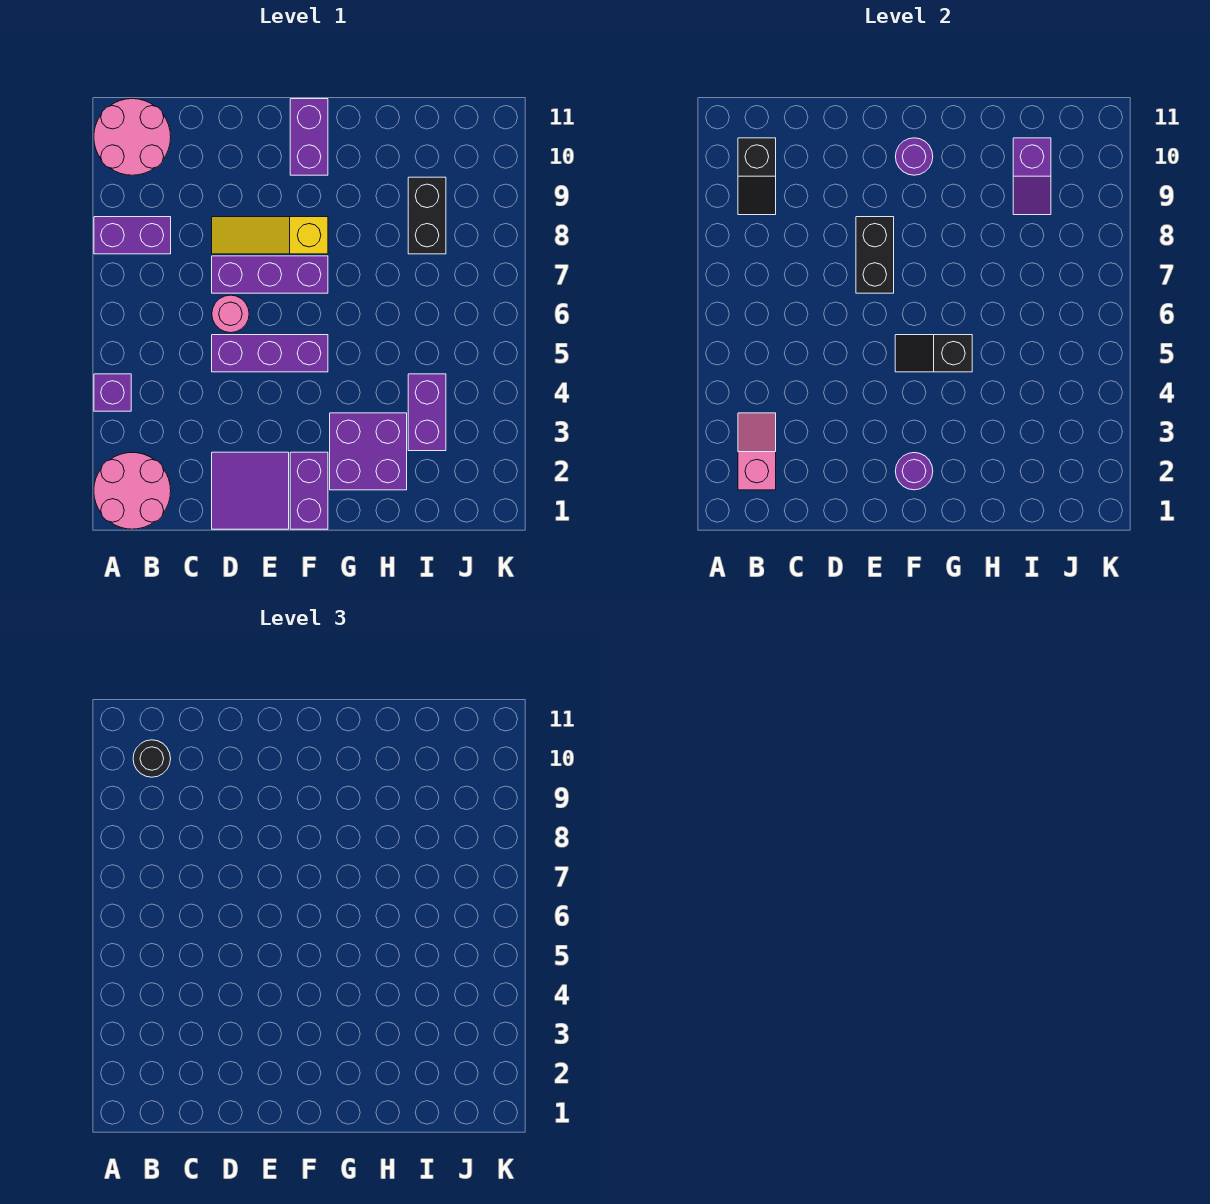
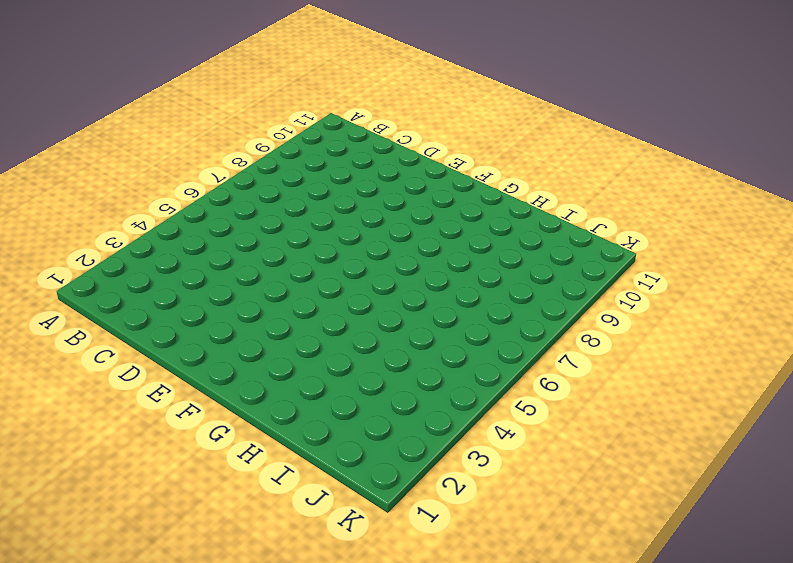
none -> pink round brick A1:B2 level 1
none -> purple brick A4 level 1
none -> purple brick A8:B8 level 1

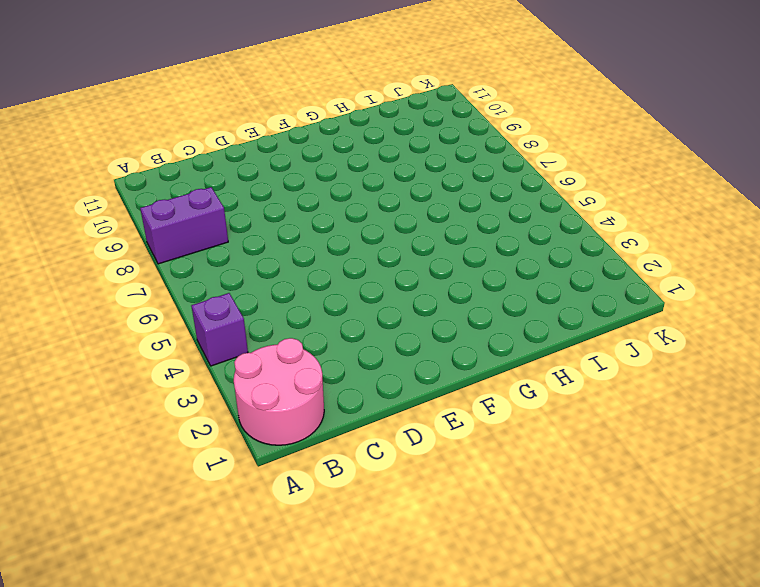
none -> pink round brick A10:B11 level 1
none -> purple tile D1:E2 level 1
none -> purple brick D5:F5 level 1

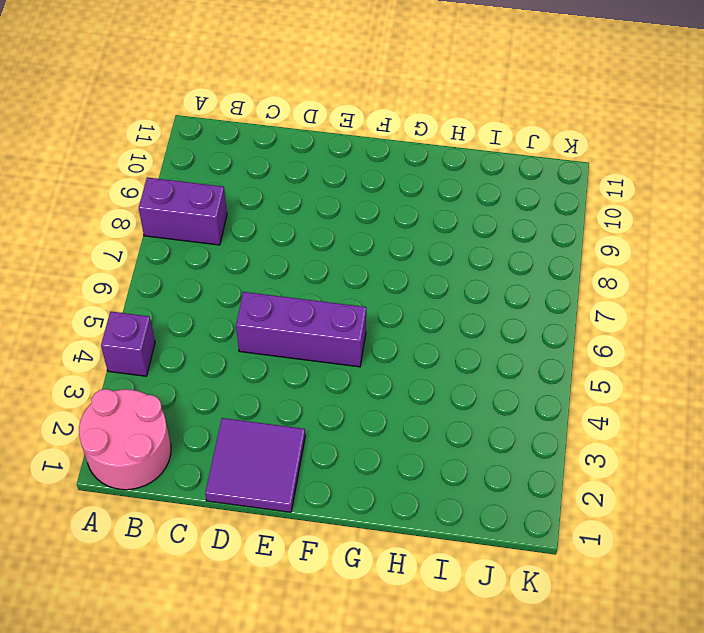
none -> pink round brick A10:B11 level 1
none -> pink round brick D6 level 1
none -> purple brick D7:F7 level 1

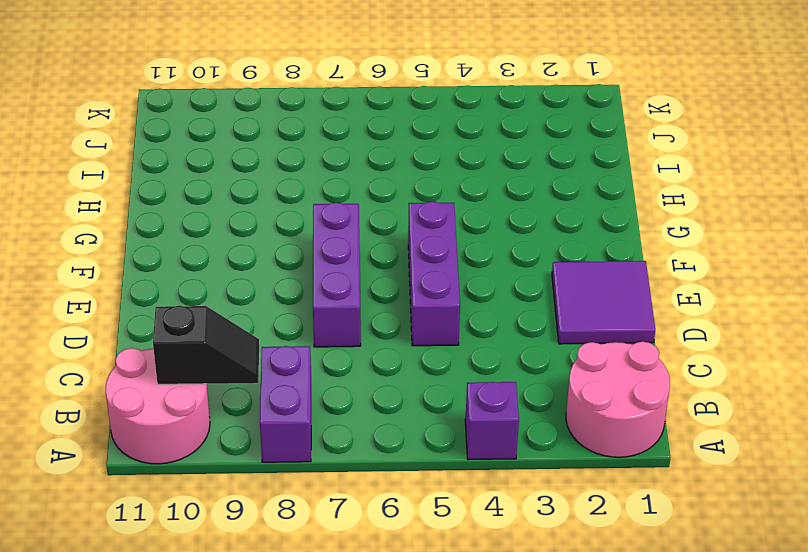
none -> pink round brick D6 level 1
none -> yellow slope D8:F8 level 1 top F
none -> purple brick F1:F2 level 1

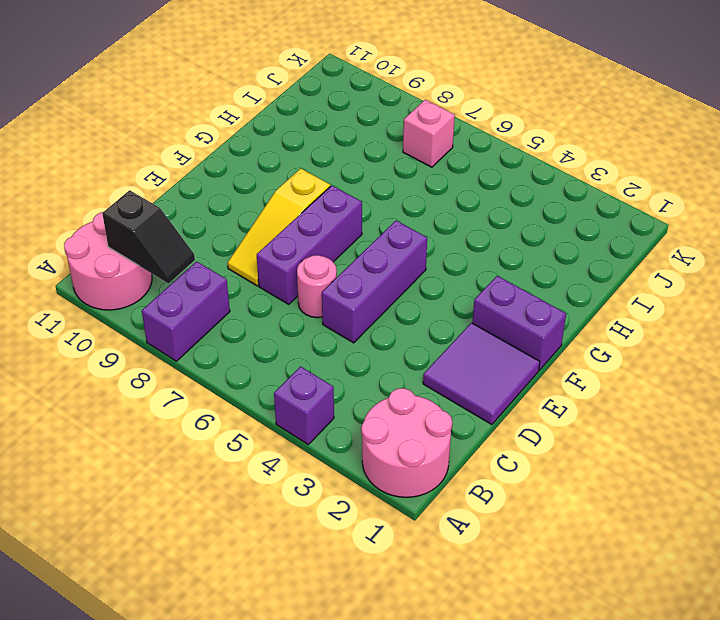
pink brick J7 level 1 -> none
none -> purple brick F10:F11 level 1
none -> purple brick G2:H3 level 1
none -> purple brick I3:I4 level 1

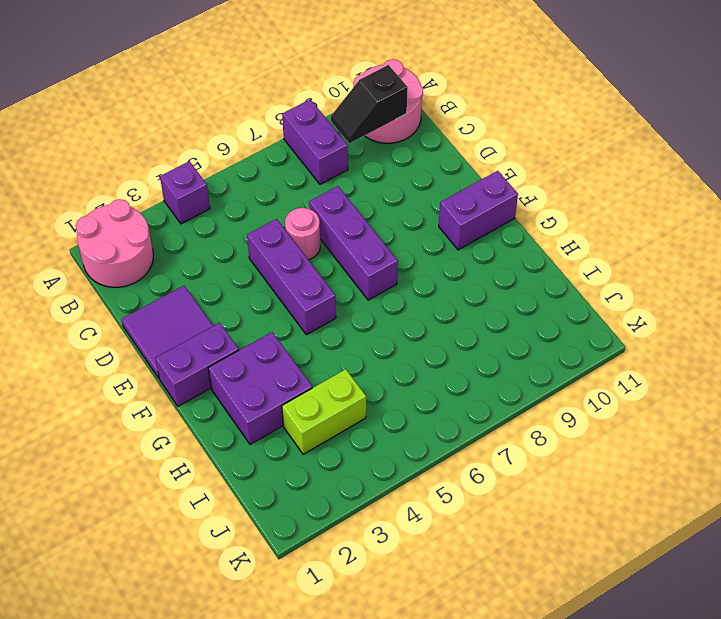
lime brick I3:I4 level 1 -> purple brick I3:I4 level 1
none -> yellow slope D8:F8 level 1 top F
none -> black brick I8:I9 level 1
none -> pink slope B2:B3 level 2 top 2

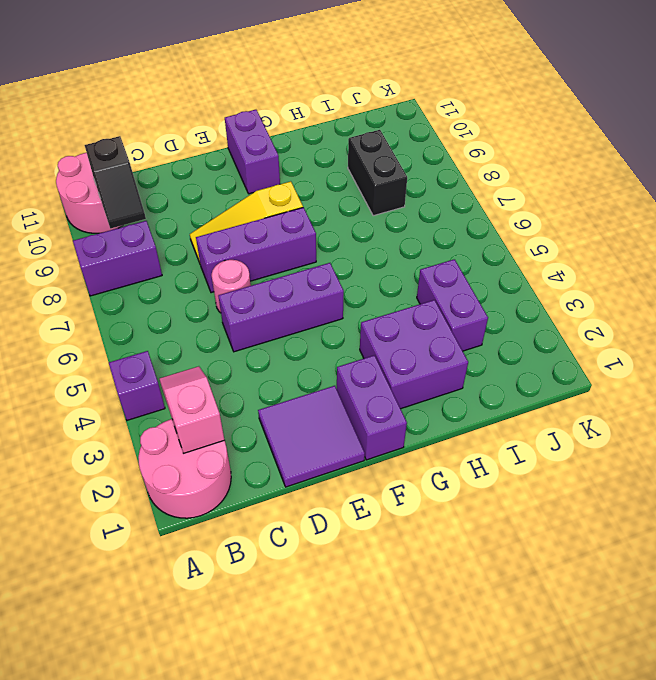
none -> black brick E7:E8 level 2
none -> purple round brick F2 level 2
none -> black slope F5:G5 level 2 top G

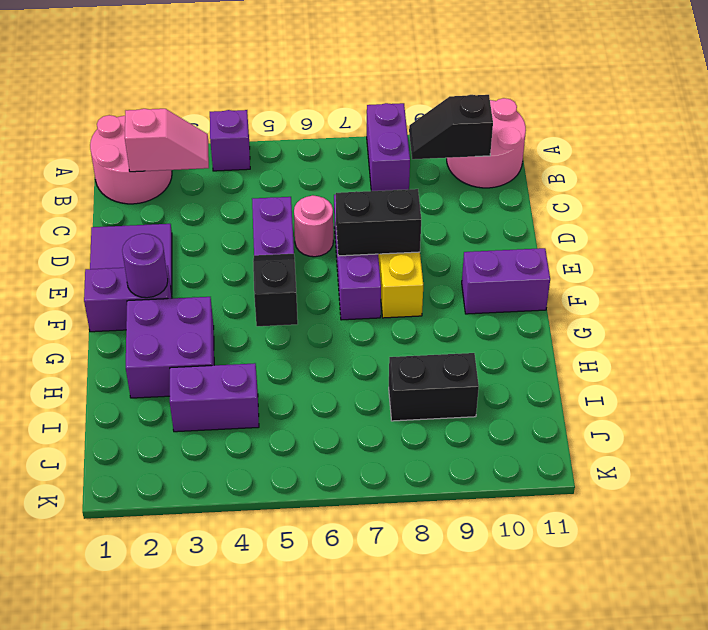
none -> purple round brick F10 level 2
none -> purple slope I9:I10 level 2 top 10
none -> black round brick B10 level 3

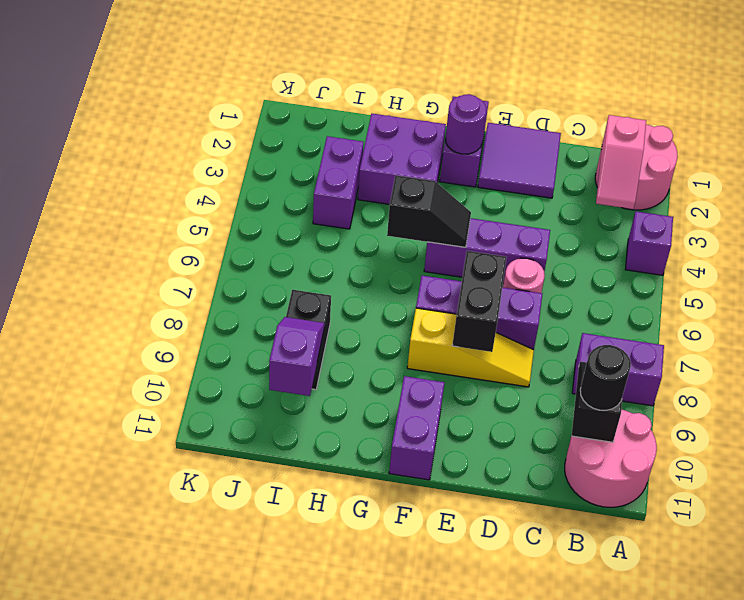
none -> purple round brick F10 level 2

